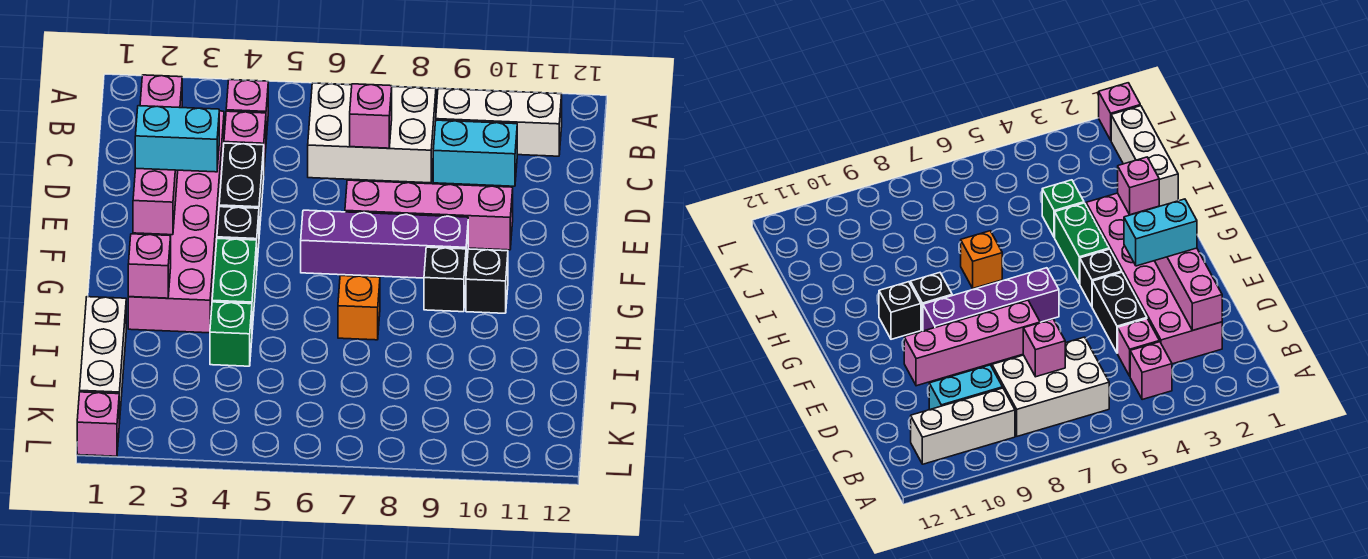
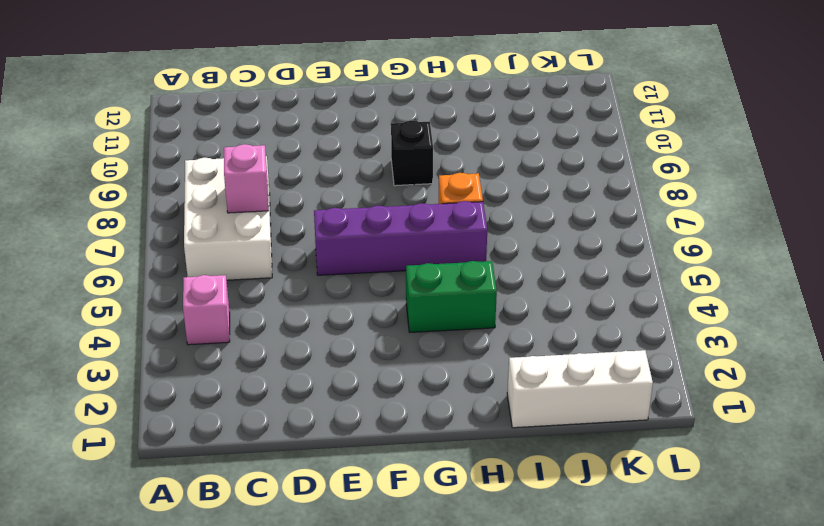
purple brick E6:H6 level 1 -> purple brick F6:F9 level 1
none -> white brick B9:B11 level 1
none -> pink brick C2:H3 level 1
none -> pink brick C4 level 1

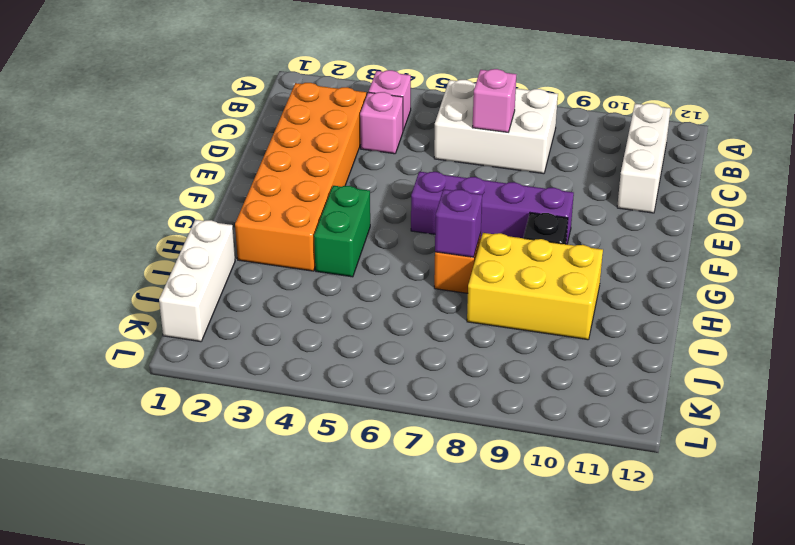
white brick B11:D11 level 1 -> white brick B9:B11 level 1
orange brick C2:H3 level 1 -> pink brick C2:H3 level 1
purple brick H7 level 2 -> none
yellow brick H8:I10 level 1 -> none
none -> cyan brick C9:C10 level 1
none -> black brick D4:E4 level 1
none -> pink brick E7:E10 level 1

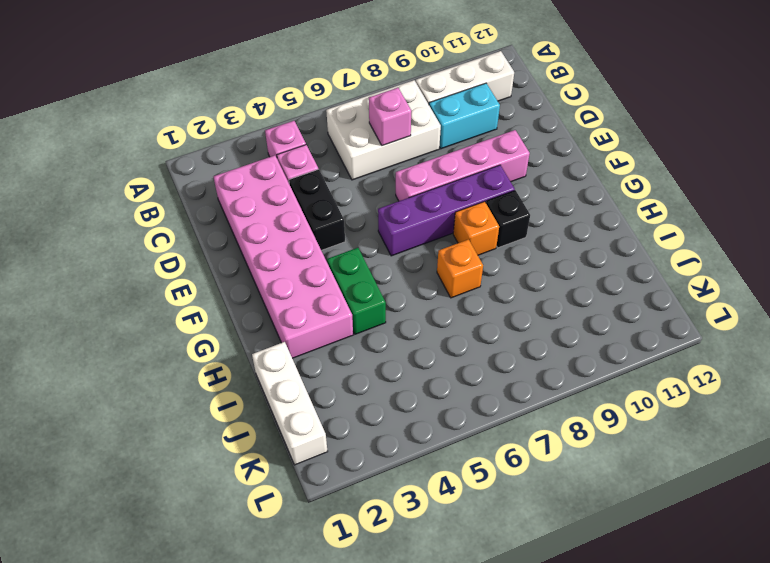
orange brick G8 level 1 -> none
none -> black brick F4 level 1
none -> black brick G10 level 1
none -> green brick I4 level 1

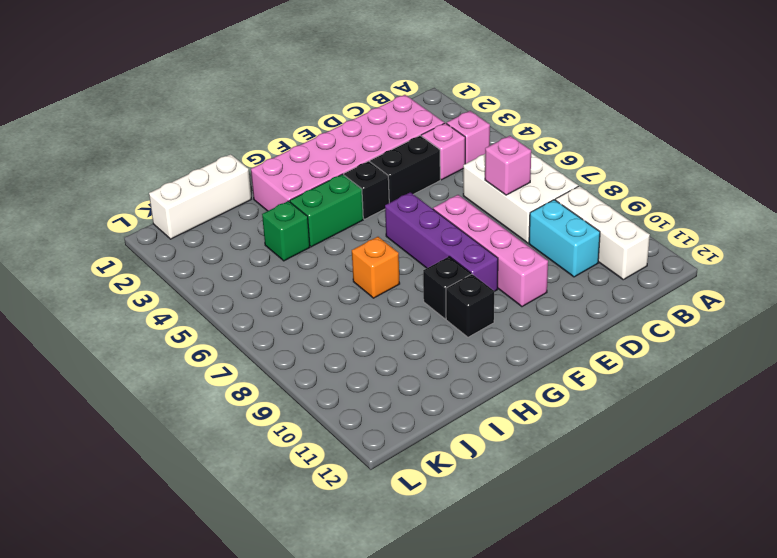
none -> pink brick L1 level 1
none -> pink brick C2:F2 level 2
none -> pink brick H2 level 2

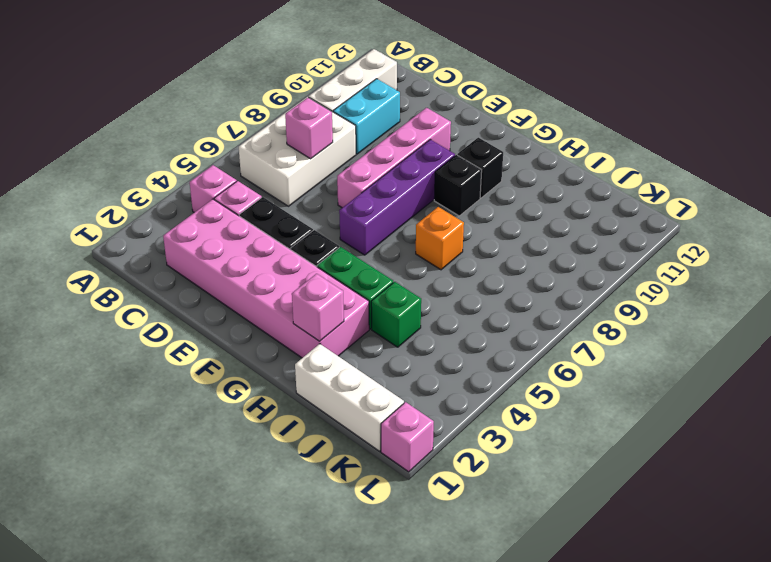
none -> pink brick C2:F2 level 2
none -> cyan brick E2:E3 level 3

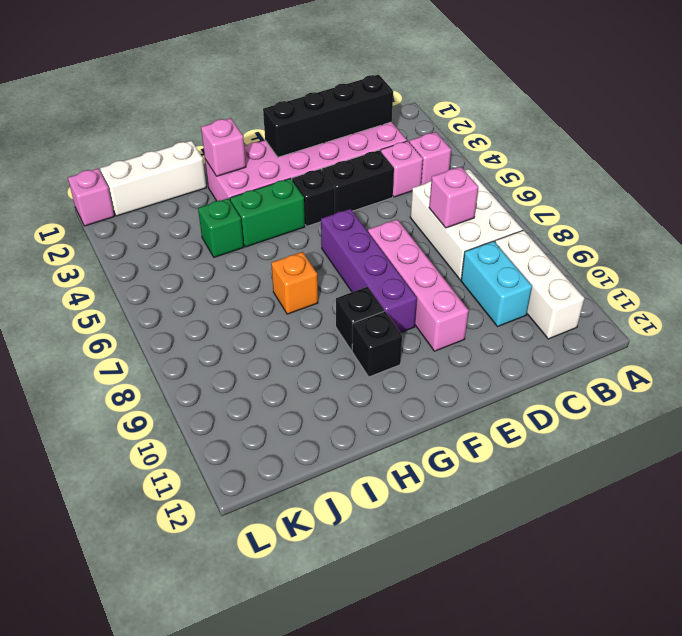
black brick C2:F2 level 2 -> pink brick C2:F2 level 2
none -> cyan brick E2:E3 level 3

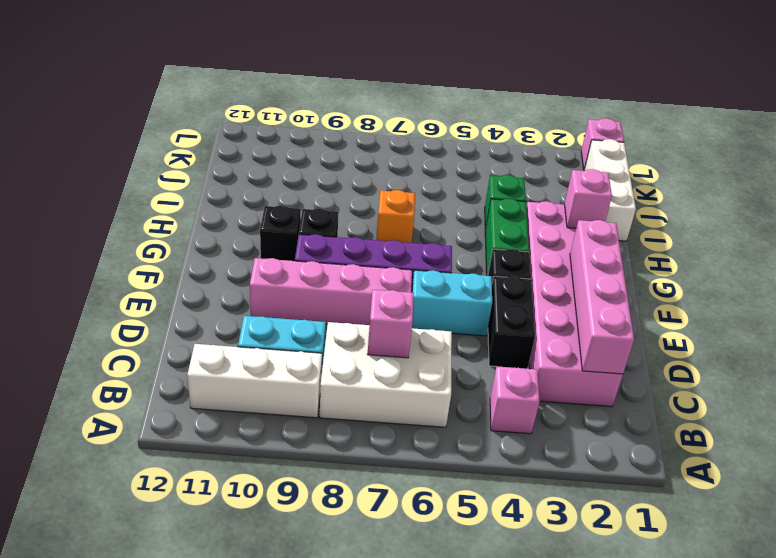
cyan brick E5:E6 level 1 -> cyan brick E2:E3 level 3
none -> pink brick C4 level 1

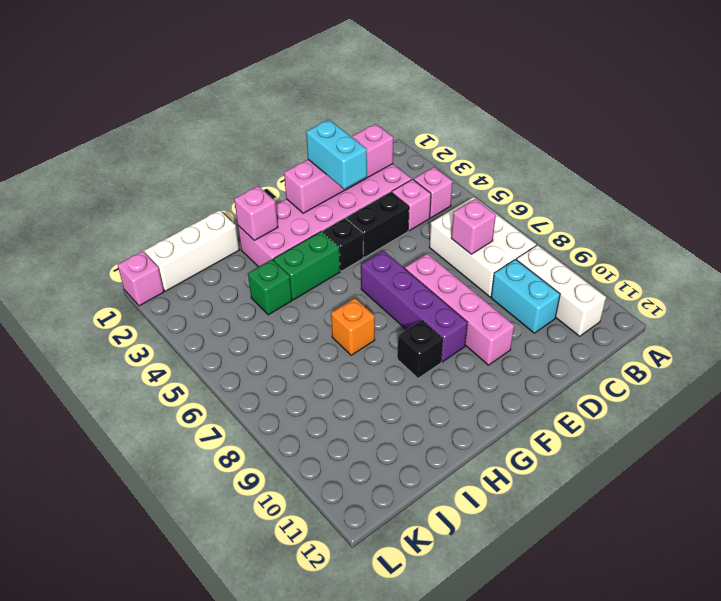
none -> black brick G10 level 1

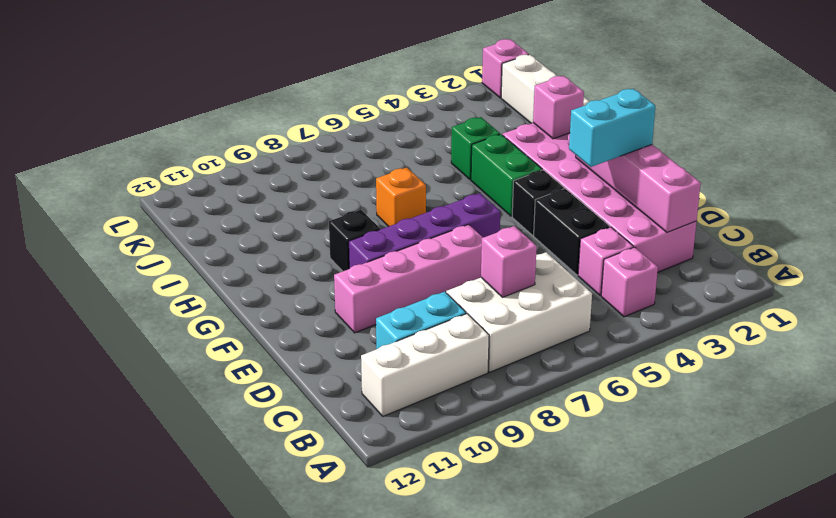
none -> black brick G10 level 1

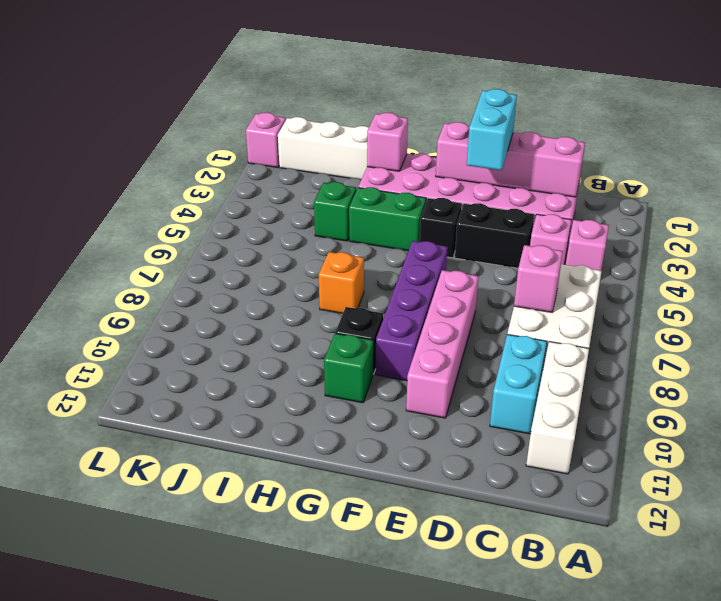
green brick G10 level 1 -> black brick G10 level 1

